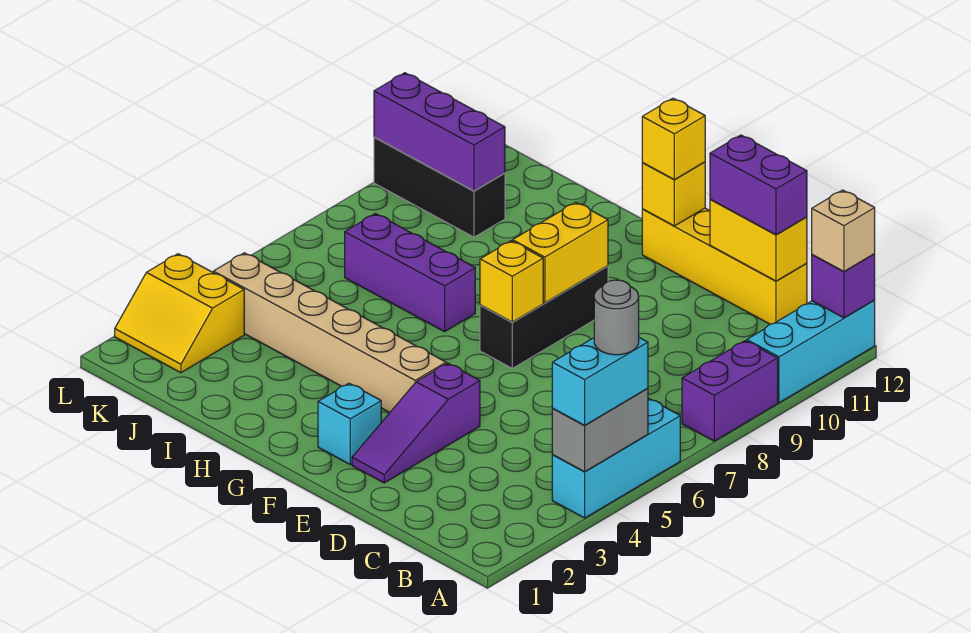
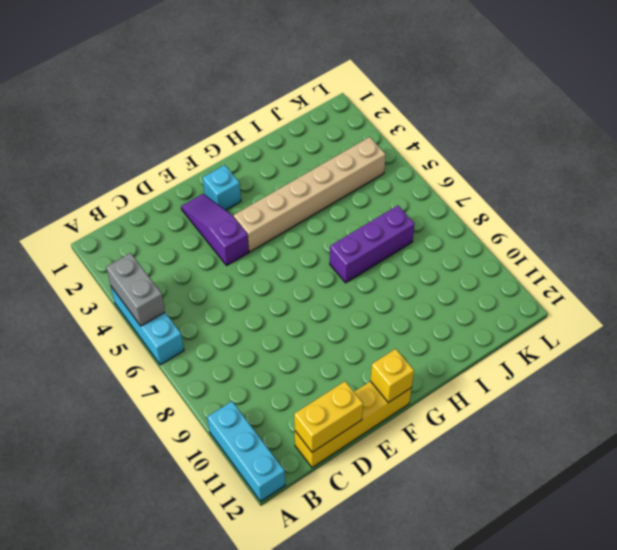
none -> purple brick A8:A9 level 1
none -> black brick F7:F9 level 1
none -> black brick J10:L10 level 1

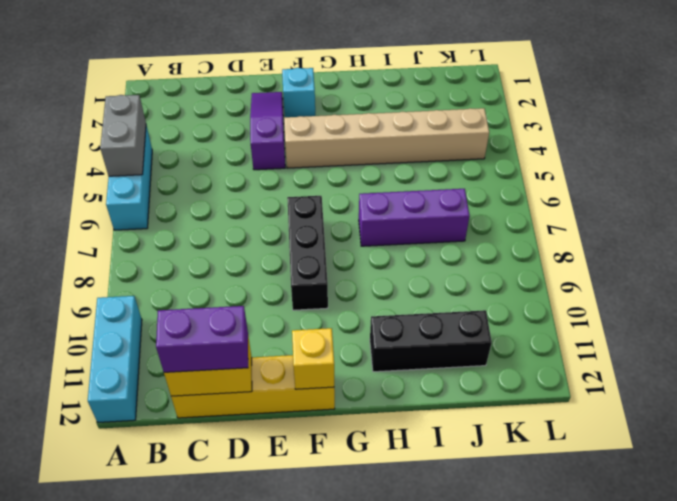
black brick H11:J11 level 1 -> black brick J10:L10 level 1
none -> purple brick A8:A9 level 1
none -> yellow slope K2:L3 level 1 top 3
none -> purple brick A12 level 2

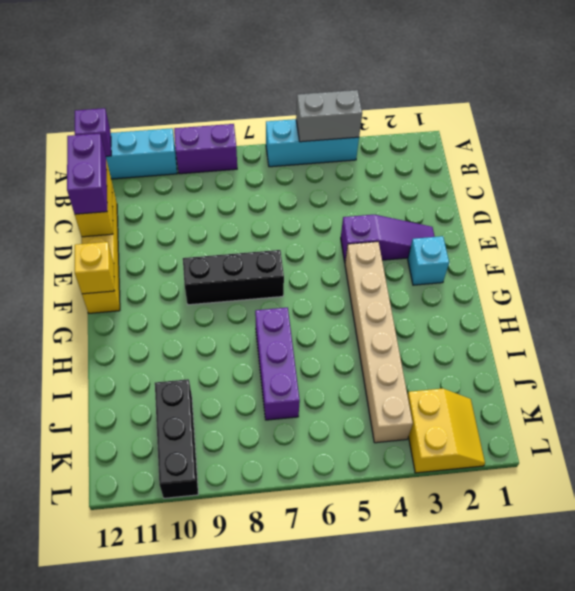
none -> yellow brick F7 level 2
none -> yellow brick F8:F9 level 2
none -> purple brick J10:L10 level 2

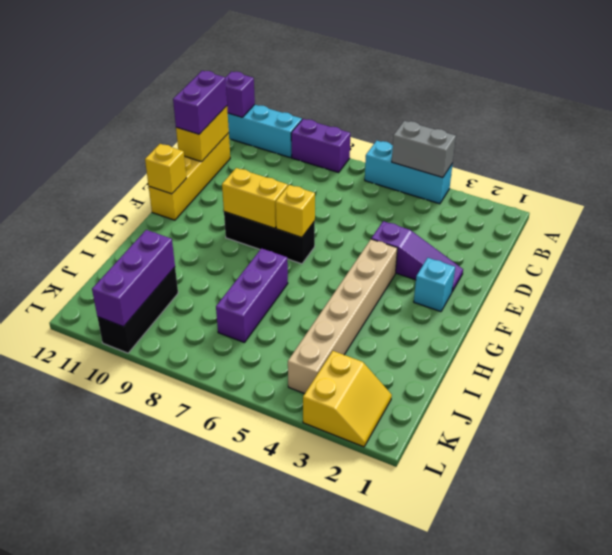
none -> cyan brick A4:A5 level 3
none -> tan brick A12 level 3
none -> yellow brick F12 level 3

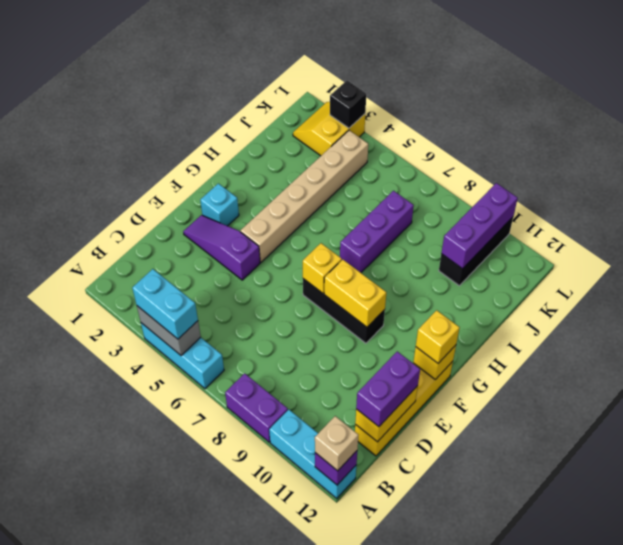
black brick L3 level 2 -> none
none -> grey round brick A5 level 4

